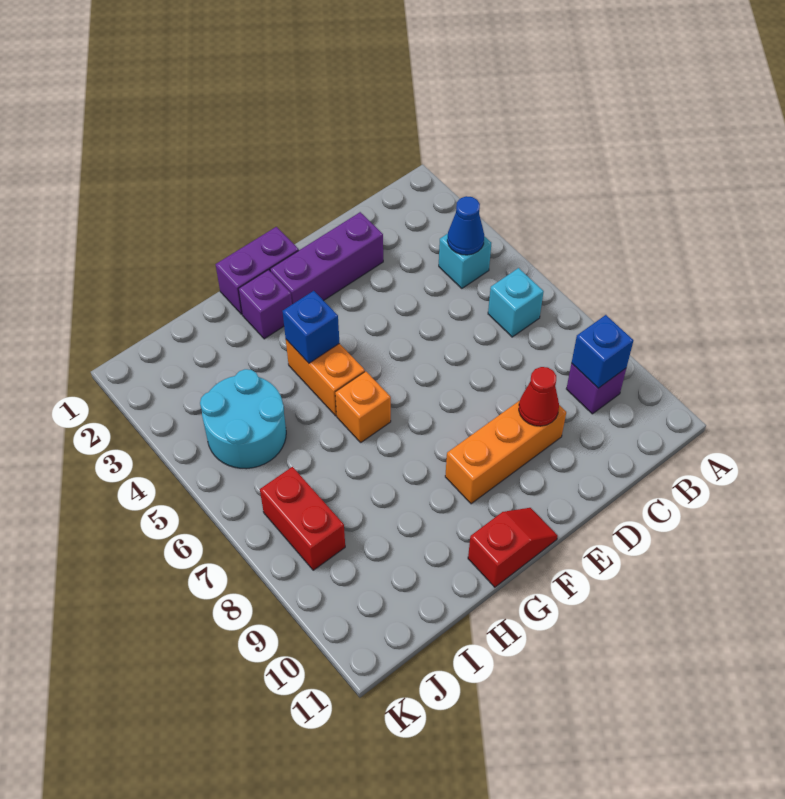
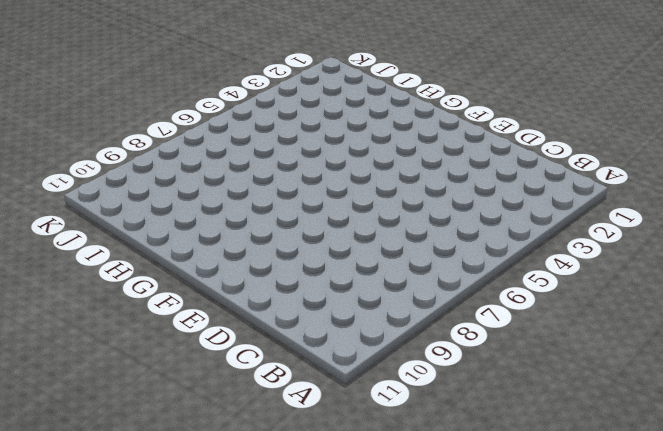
none -> cyan brick B4 level 1
none -> cyan brick B6 level 1
none -> purple brick B9 level 1

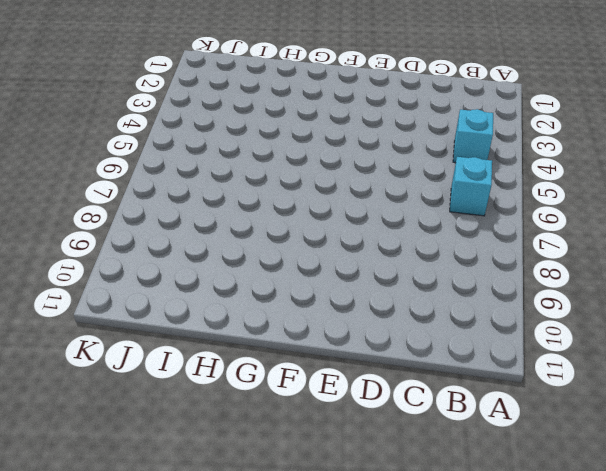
none -> purple brick B9 level 1
none -> purple brick D2:F2 level 1
none -> orange brick D9:F9 level 1

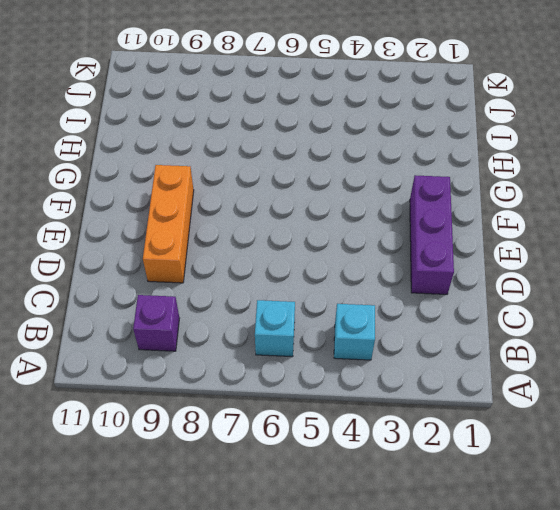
none -> purple brick F1:G1 level 1
none -> red slope F11:G11 level 1 top G
none -> purple brick G2 level 1

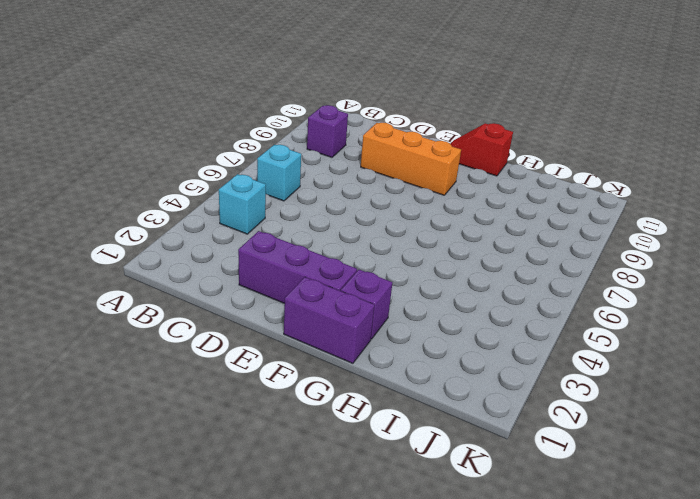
none -> orange brick G4:G5 level 1
none -> orange brick G6 level 1
none -> cyan round brick I4:J5 level 1

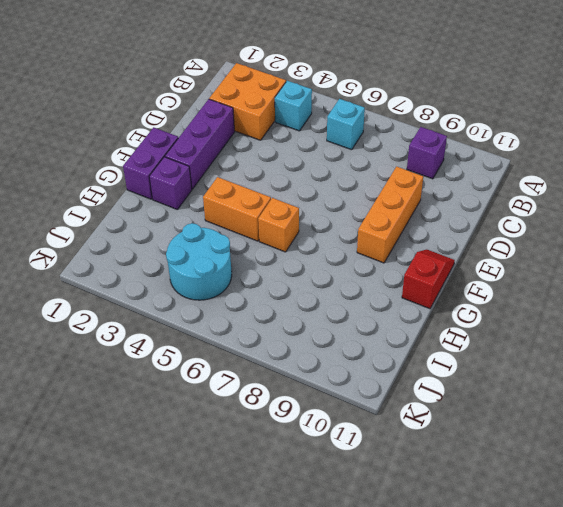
orange brick B2:C3 level 1 -> none
none -> red brick J7:J8 level 1
none -> blue cone B4 level 2
none -> blue brick B9 level 2

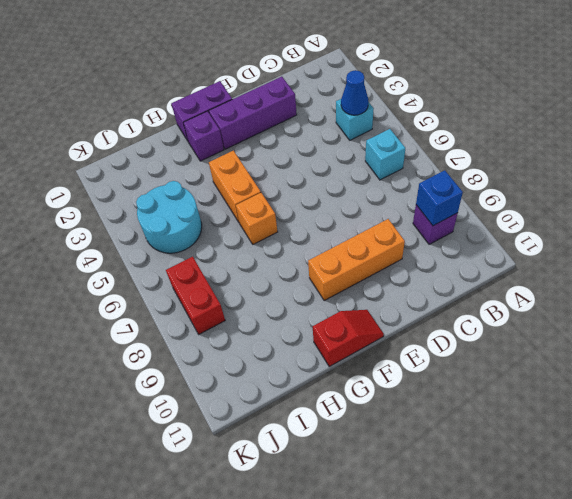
none -> red cone D9 level 2
none -> blue brick G4 level 2

